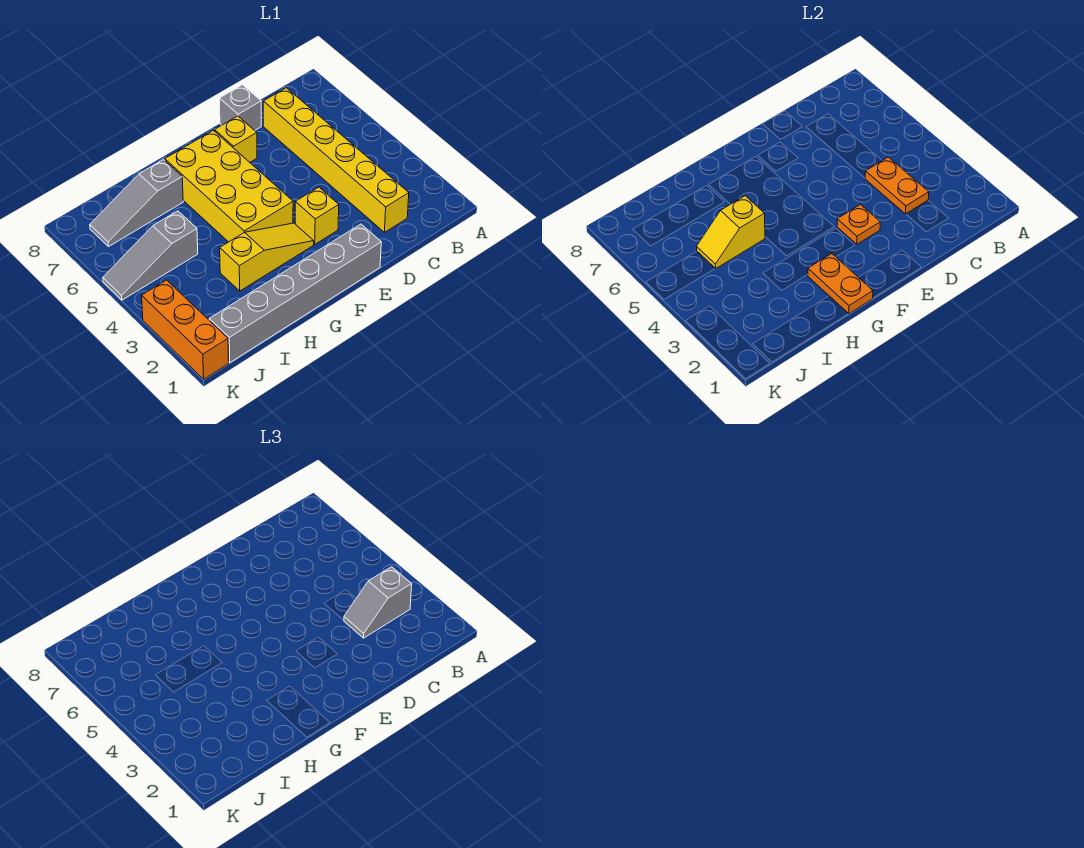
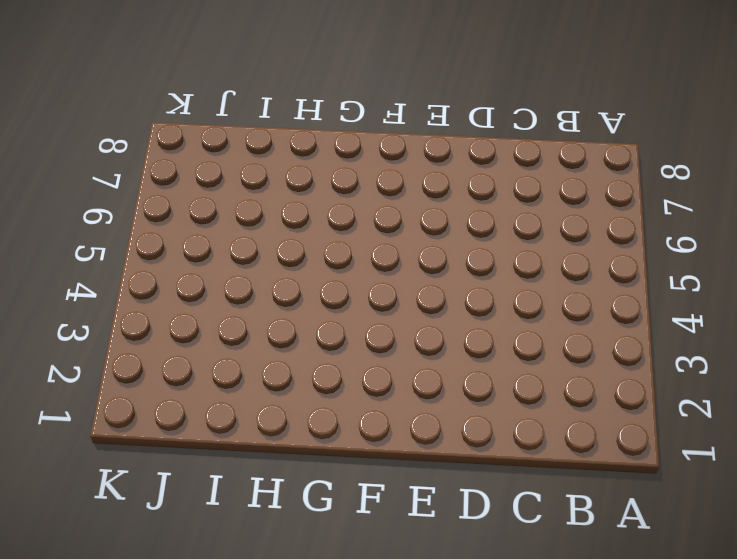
none -> yellow brick C2:C7 level 1
none -> grey brick D8 level 1
none -> grey brick E1:J1 level 1

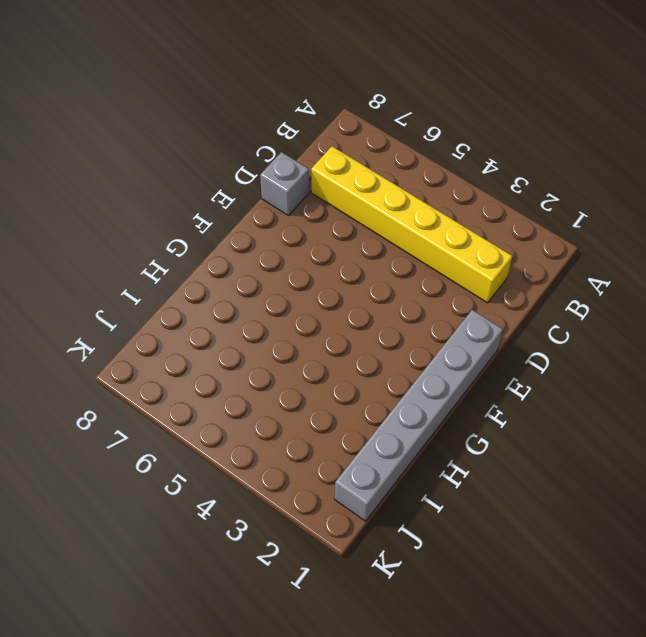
none -> yellow brick E3 level 1
none -> yellow brick E7 level 1
none -> yellow slope F3:H3 level 1 top H

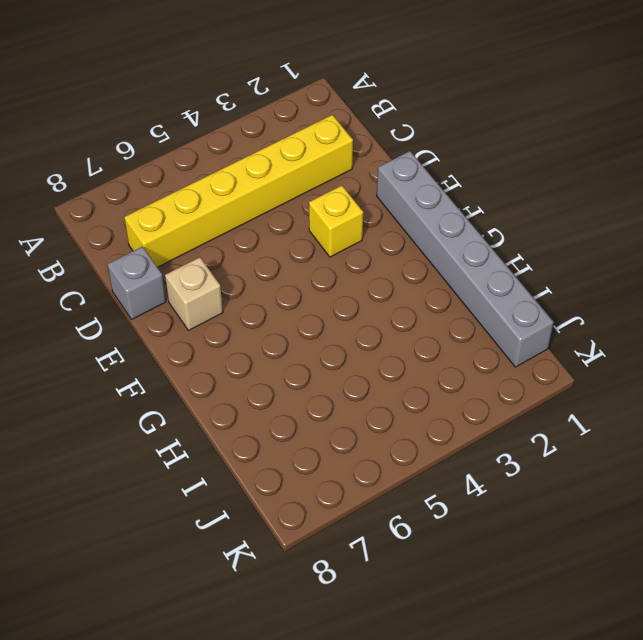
tan brick E7 level 1 -> yellow brick E7 level 1
none -> yellow slope F3:H3 level 1 top H
none -> yellow brick F4:G7 level 1
none -> grey slope H7:J7 level 1 top H

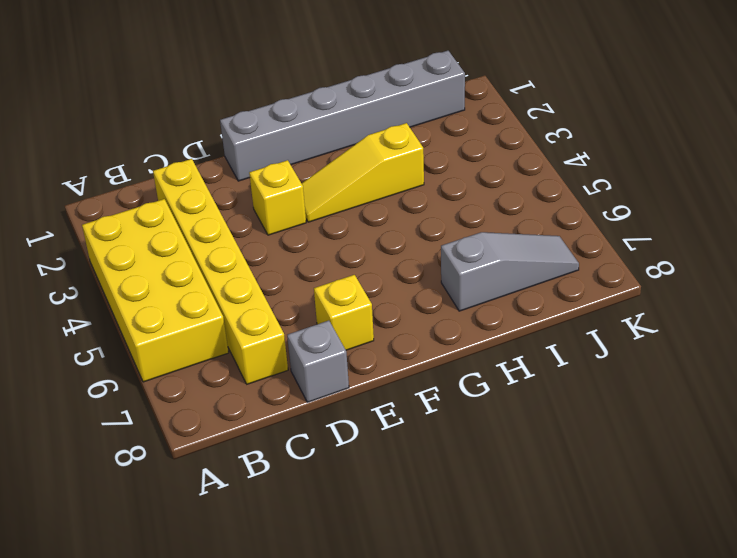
yellow brick A3:B6 level 1 -> yellow brick F4:G7 level 1
none -> grey slope I5:K5 level 1 top I
none -> orange brick K1:K3 level 1
none -> orange plate C3:C4 level 2

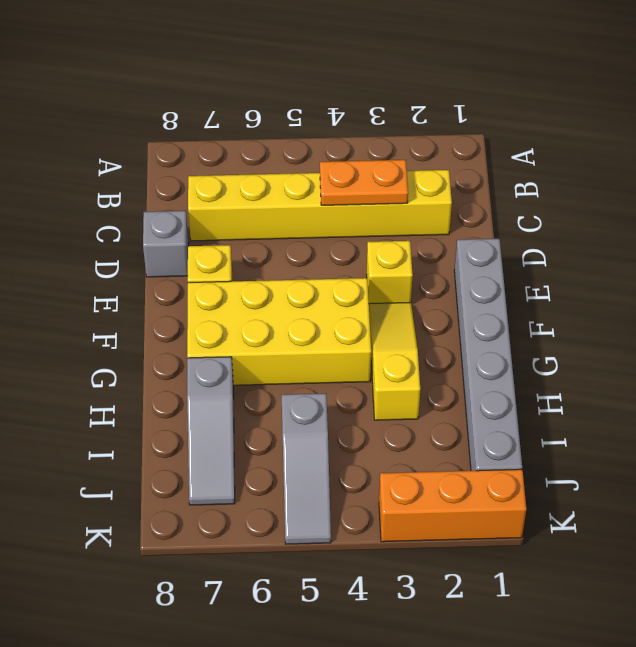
none -> orange plate E3 level 2
none -> orange plate G1:G2 level 2
none -> yellow slope H5:I5 level 2 top H

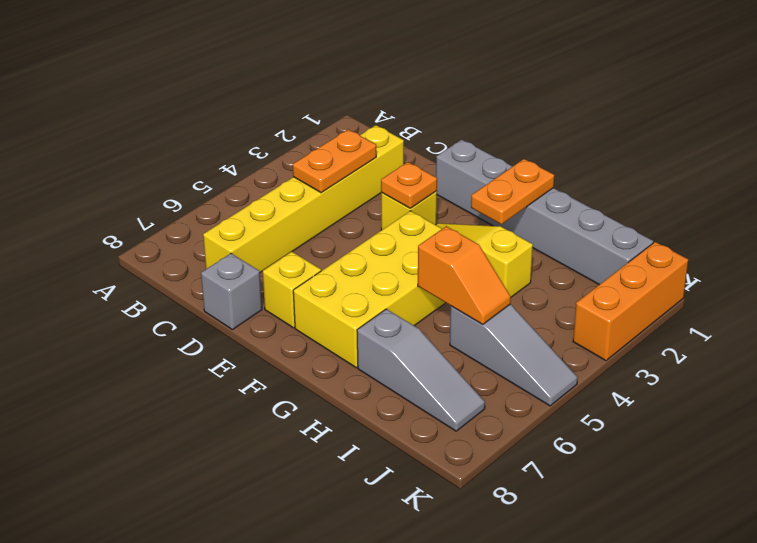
orange slope H5:I5 level 2 top H -> yellow slope H5:I5 level 2 top H
none -> grey slope B3:C3 level 3 top B

